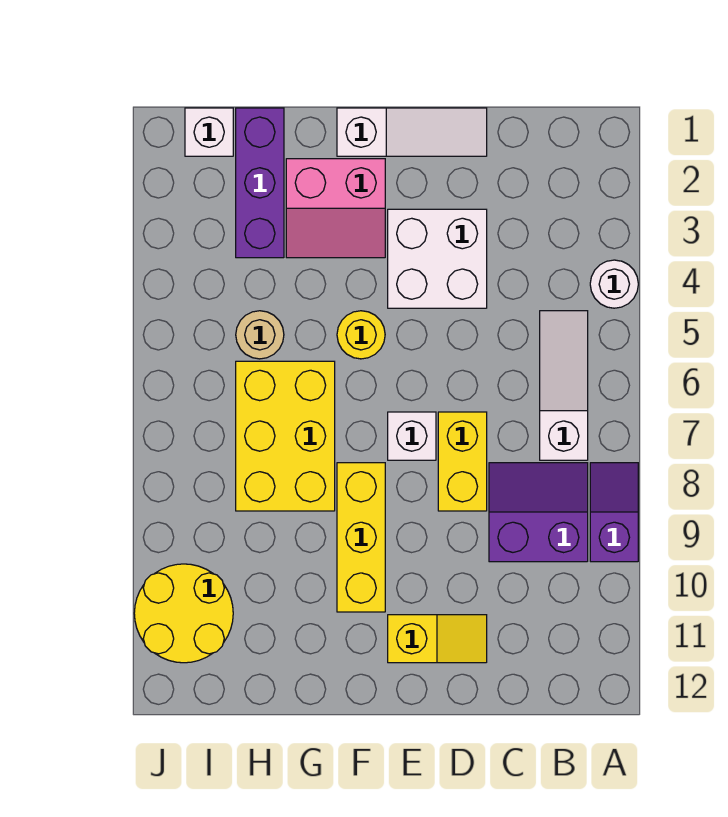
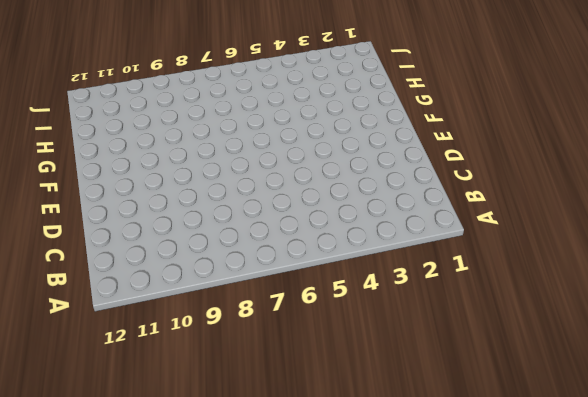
none -> white round brick A4 level 1
none -> purple slope A8:A9 level 1 top 9
none -> white slope B5:B7 level 1 top 7

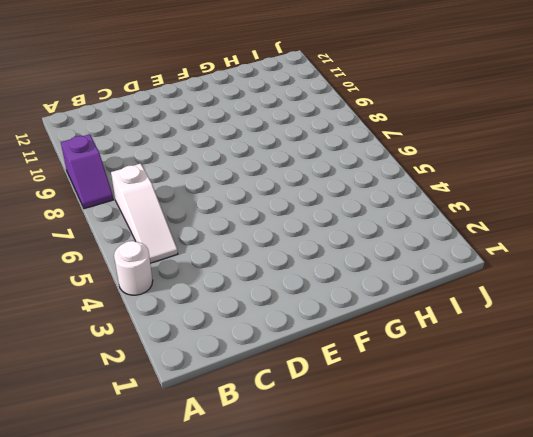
none -> purple slope B8:C9 level 1 top 9
none -> white slope D1:F1 level 1 top F
none -> white brick D3:E4 level 1

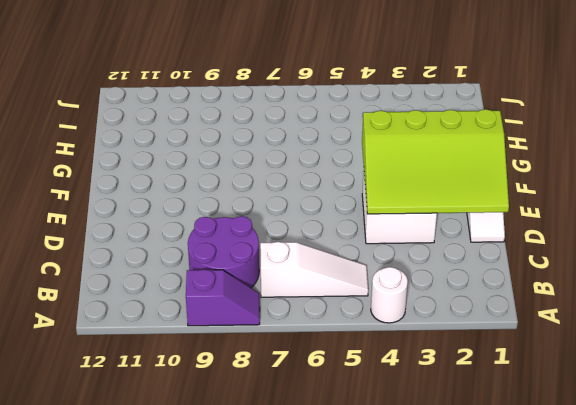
purple round brick B8:C9 level 1 -> purple slope B8:C9 level 1 top 9
lime slope D1:F4 level 2 top F -> none
none -> yellow brick D7:D8 level 1
none -> yellow slope D11:E11 level 1 top E
none -> white brick E7 level 1

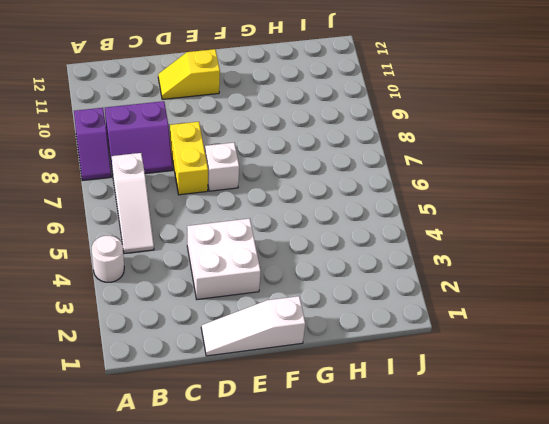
none -> pink slope F2:G3 level 1 top 2
none -> yellow round brick F5 level 1
none -> yellow brick F8:F10 level 1

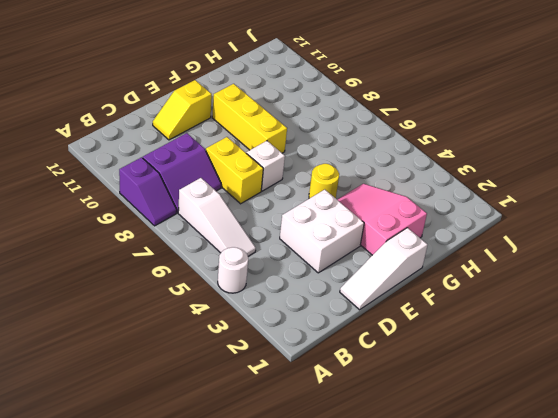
pink slope F2:G4 level 1 top 2 -> pink slope F2:G3 level 1 top 2
none -> yellow brick G6:H8 level 1
none -> purple brick H1:H3 level 1
none -> tan round brick H5 level 1

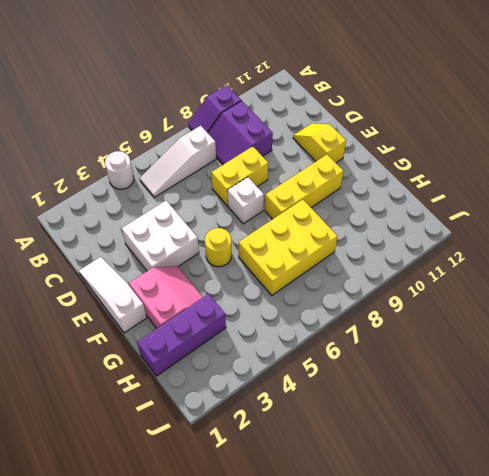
none -> tan round brick H5 level 1
none -> white brick I1 level 1
none -> yellow round brick I10:J11 level 1

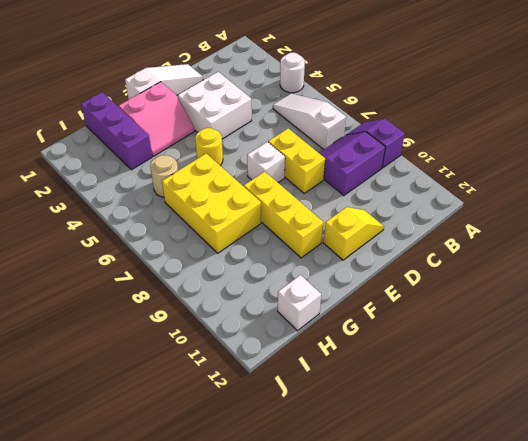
white brick H12 level 1 -> white brick I1 level 1
none -> yellow round brick I10:J11 level 1

